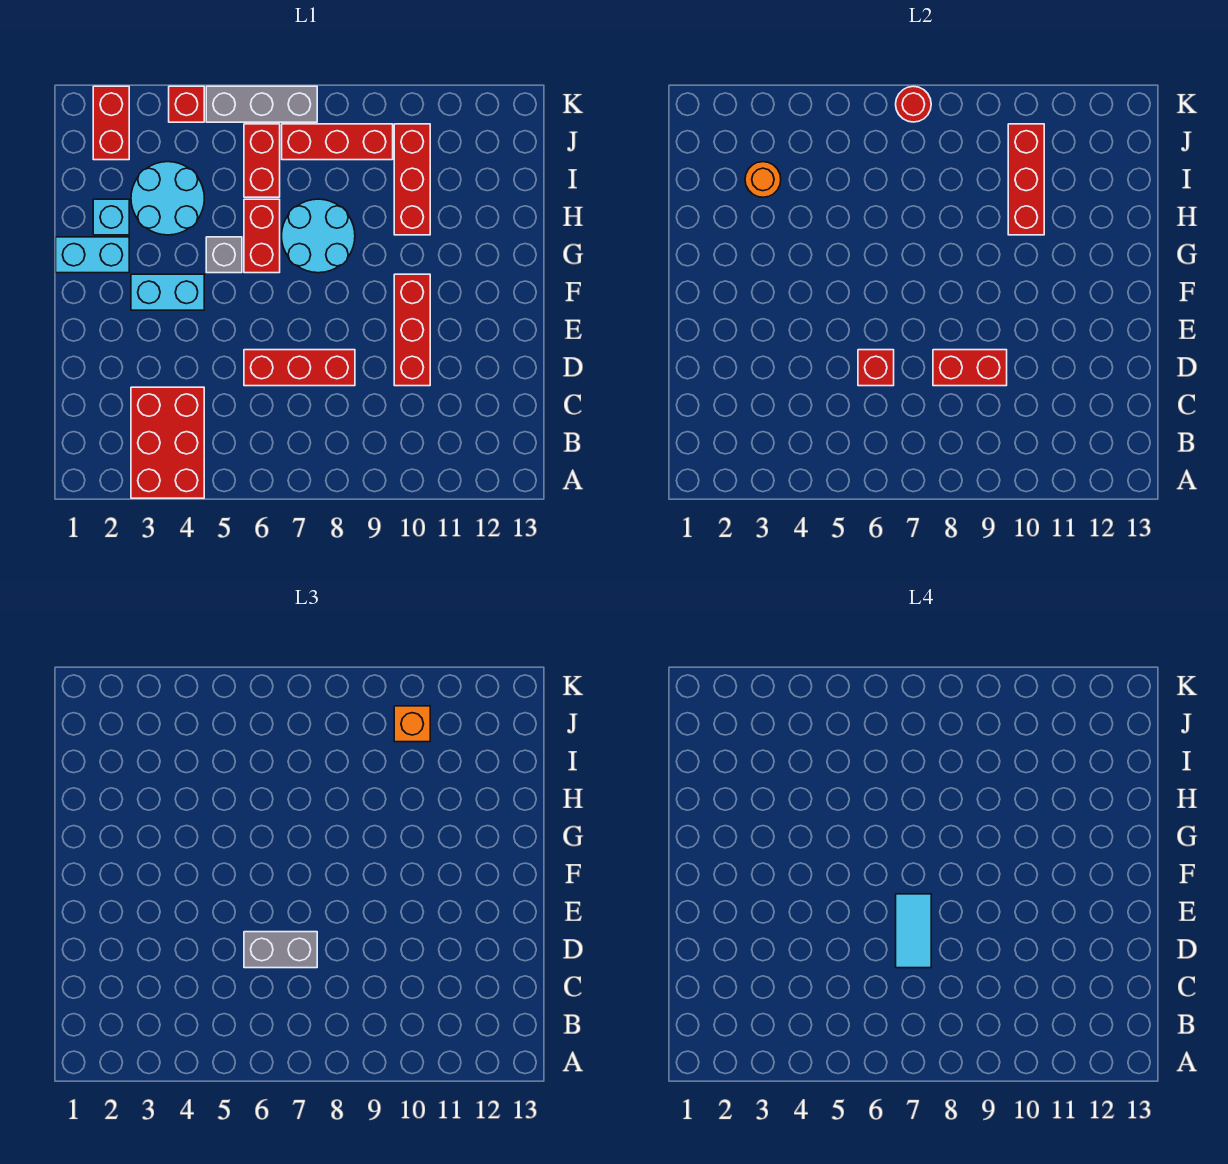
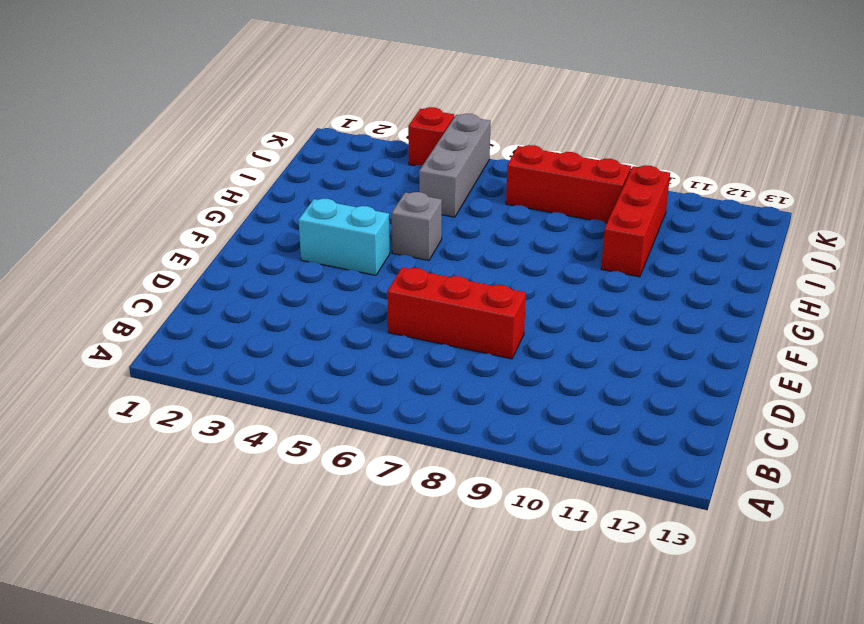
grey brick I5:K5 level 1 -> grey brick K5:K7 level 1
none -> red brick A3:C4 level 1
none -> red brick D10:F10 level 1
none -> cyan brick G1:G2 level 1

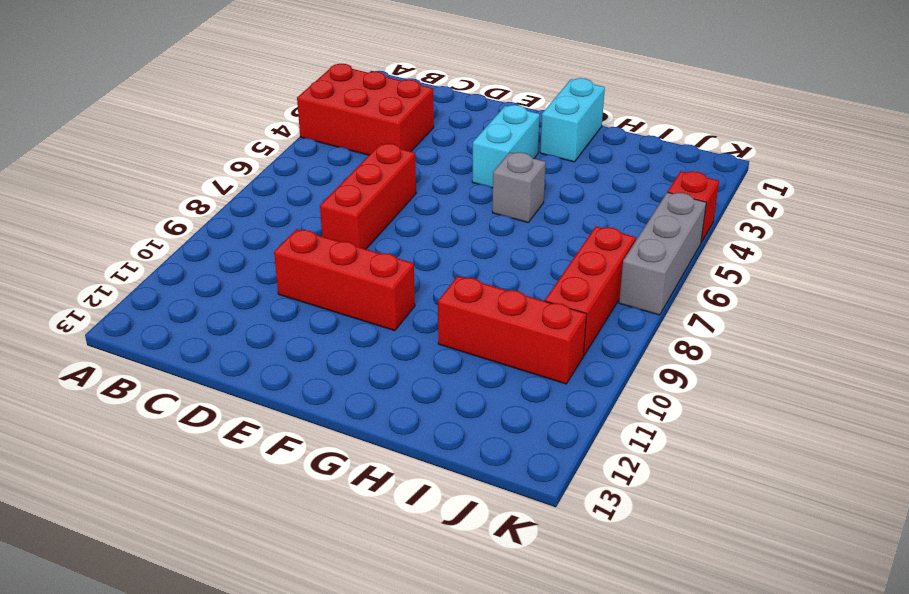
none -> red brick G6:H6 level 1
none -> cyan round brick G7:H8 level 1
none -> cyan brick H2 level 1

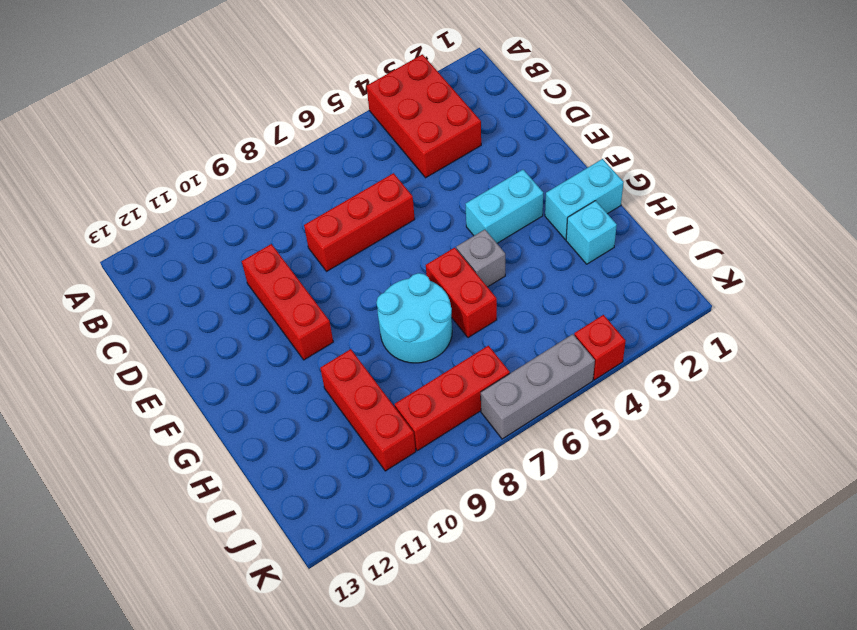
none -> cyan round brick H3:I4 level 1
none -> red brick I6:J6 level 1
none -> red brick J2:K2 level 1

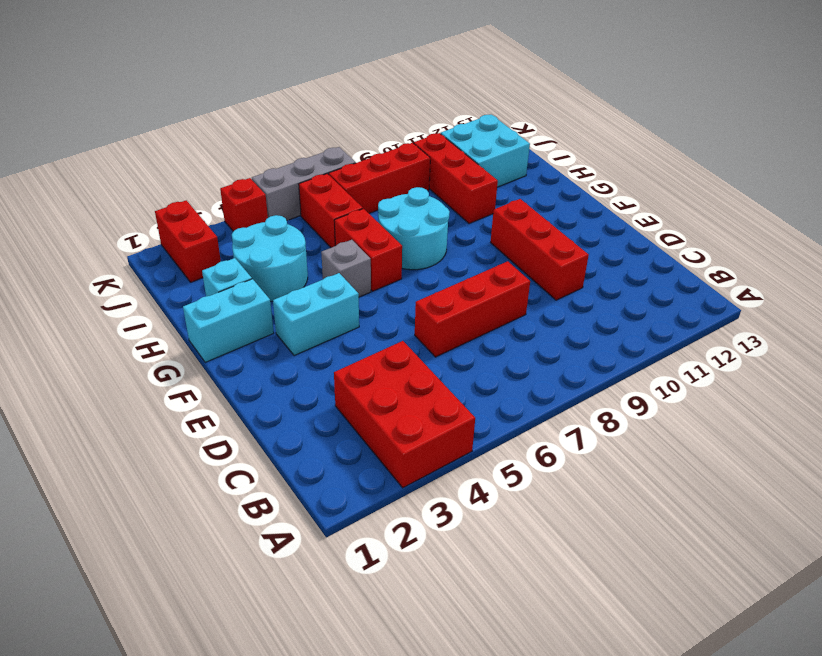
cyan brick I11:J12 level 1 -> none
none -> red brick D6 level 2
none -> red brick D8:D9 level 2
none -> red brick H10:J10 level 2

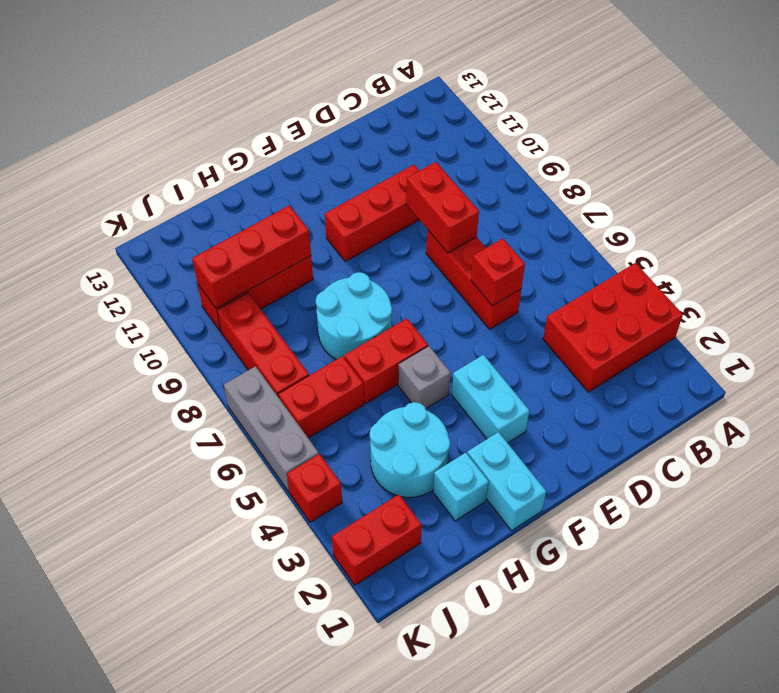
none -> orange round brick I3 level 2
none -> red round brick K7 level 2
none -> grey brick D6:D7 level 3

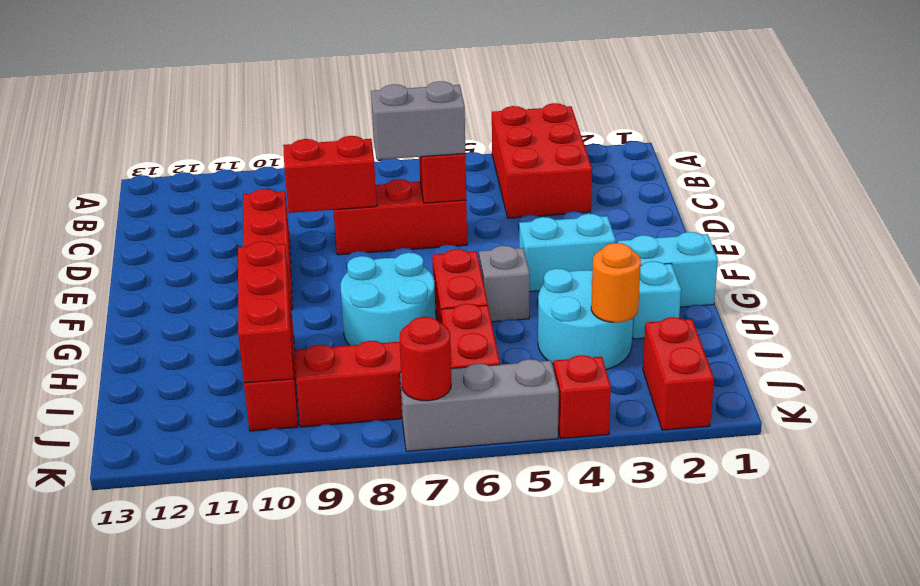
none -> orange brick J10 level 3
none -> cyan tile D7:E7 level 4

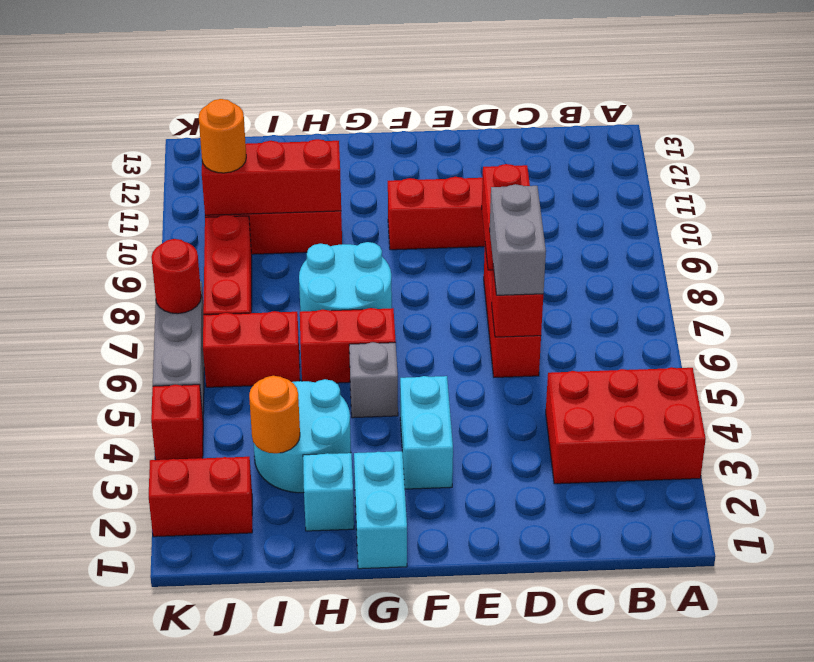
orange round brick J10 level 3 -> orange brick J10 level 3
none -> cyan tile D7:E7 level 4

